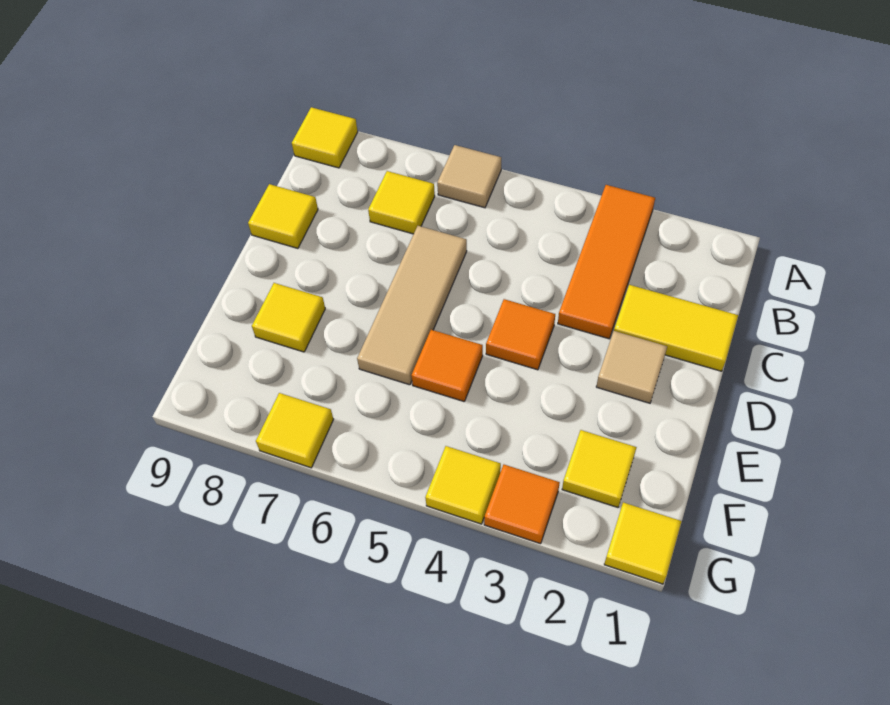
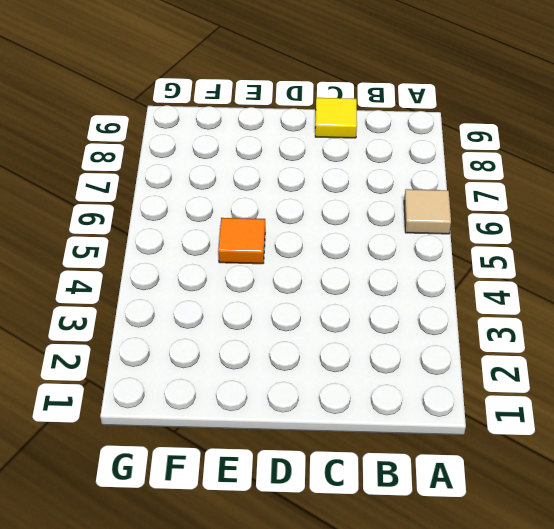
none -> orange tile A3:C3 level 1
none -> yellow tile A9 level 1
none -> yellow tile B7 level 1

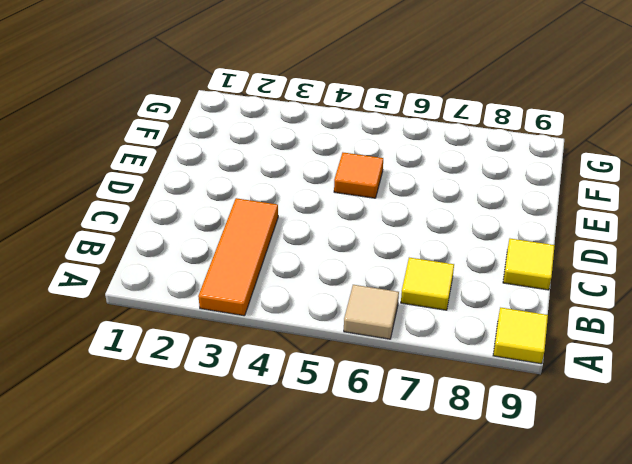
none -> yellow tile C1:C2 level 1
none -> tan tile C6:E6 level 1
none -> tan tile D2 level 1

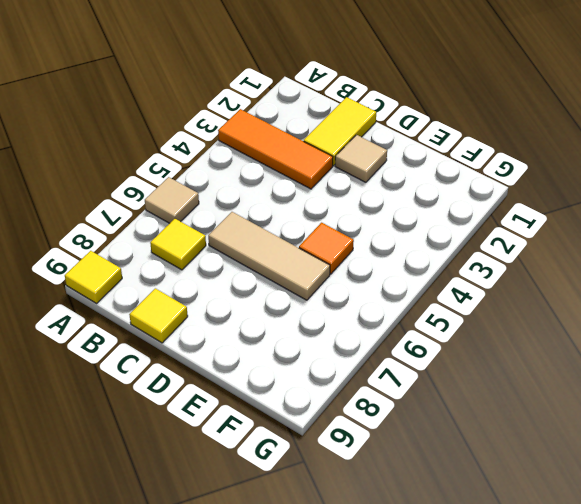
none -> orange tile D4 level 1
none -> yellow tile E8 level 1
none -> yellow tile F2 level 1

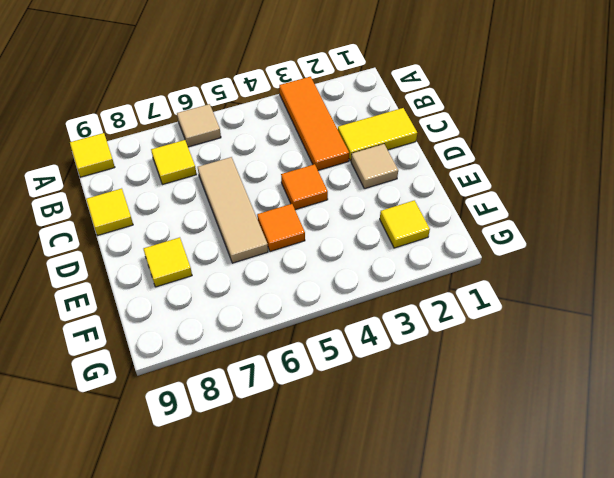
none -> yellow tile G1 level 1
none -> orange tile G3 level 1
none -> yellow tile G4 level 1

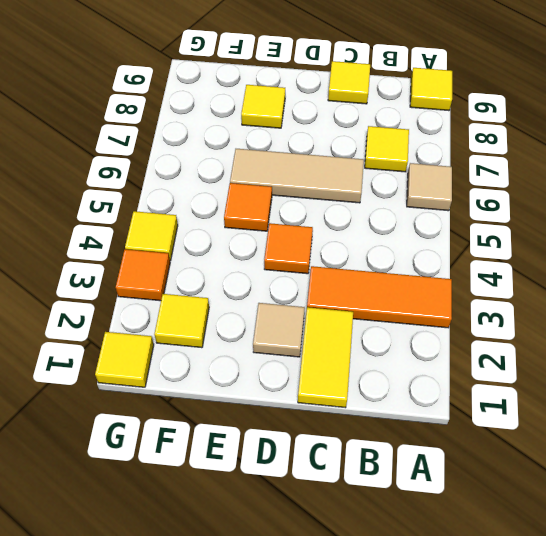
none -> yellow tile G7 level 1

